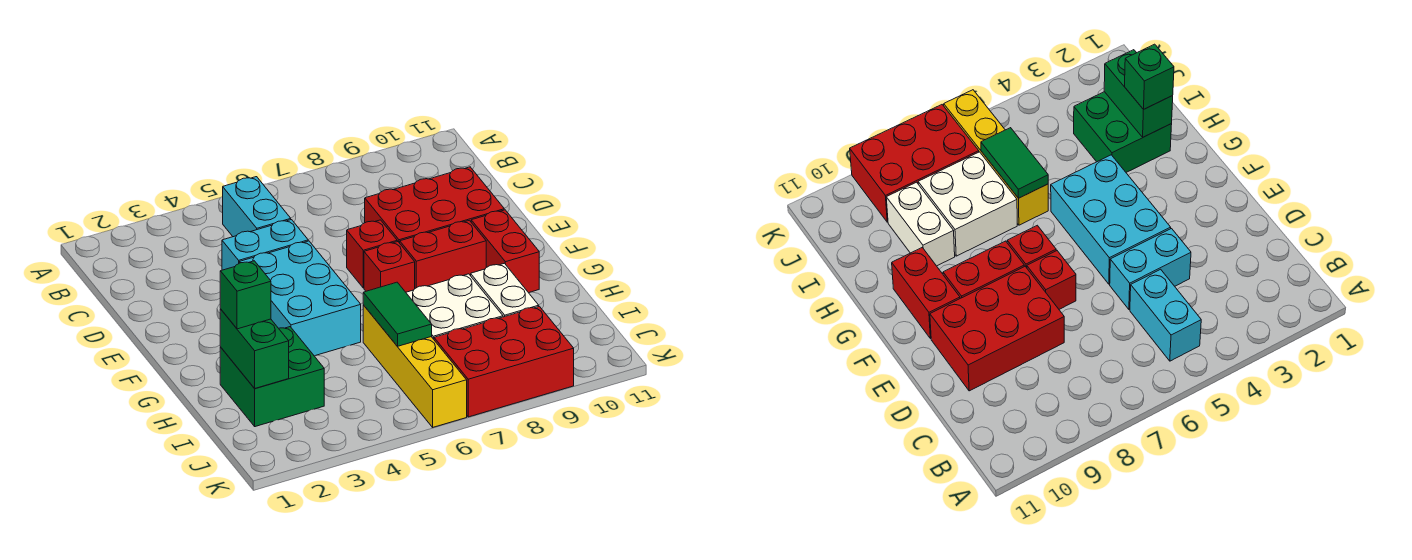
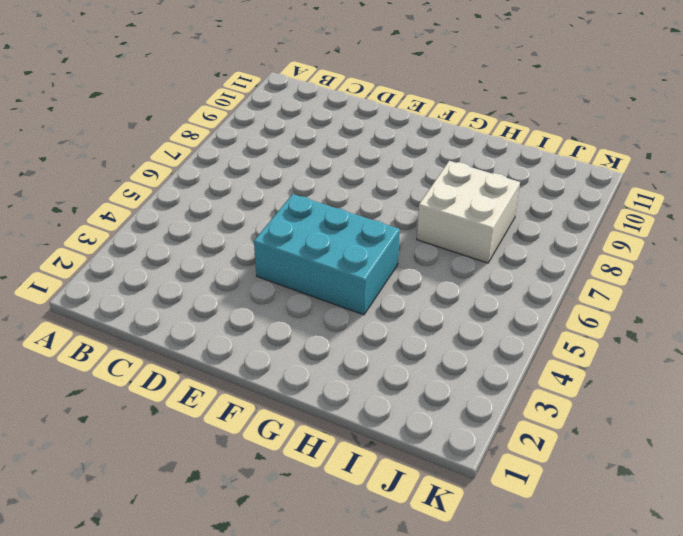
none -> cyan brick B5:C5 level 1
none -> cyan brick D4:D5 level 1
none -> red brick D8:E10 level 1

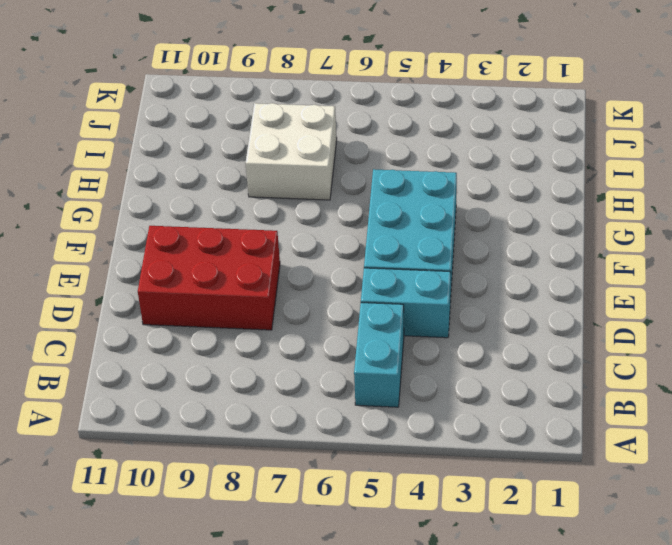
none -> red brick E7 level 1
none -> red brick F7 level 1
none -> red brick F8:F9 level 1

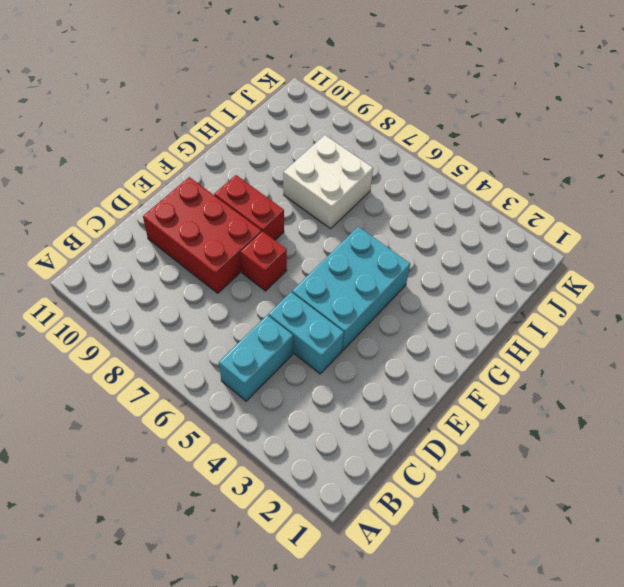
none -> red brick F7 level 1
none -> red brick F10:G10 level 1
none -> green brick H2:I3 level 1

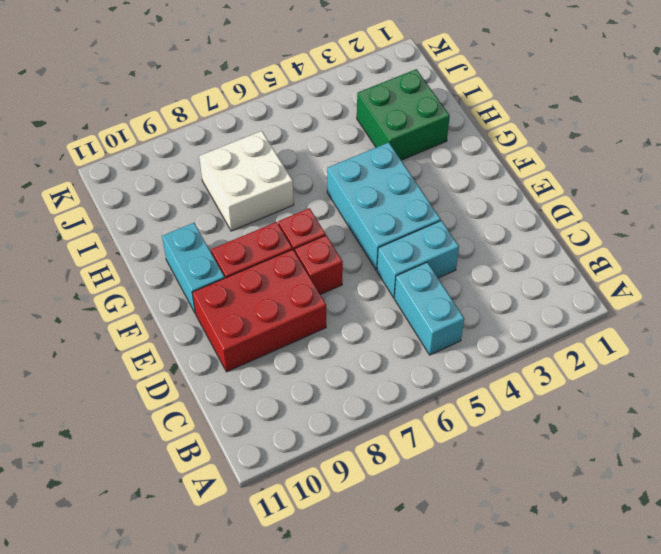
cyan brick F10:G10 level 1 -> red brick F10:G10 level 1
none -> yellow brick H6:K6 level 1
none -> white brick H9:I9 level 1
none -> red brick J7:K9 level 1

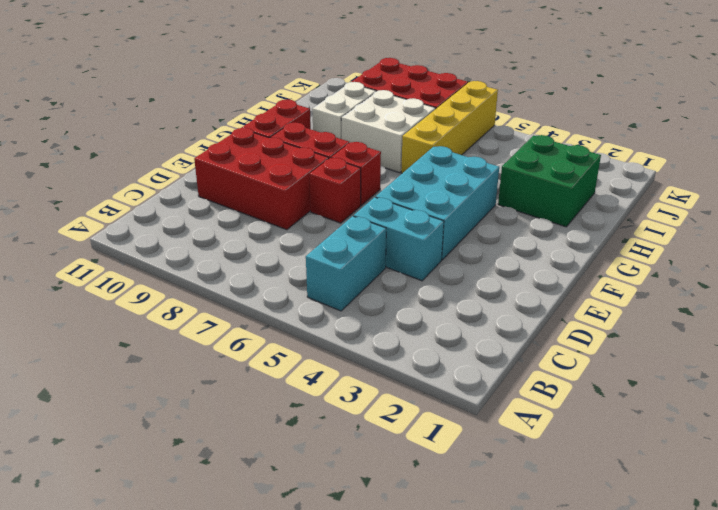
none -> green brick H2:I2 level 2
none -> green tile H6:I6 level 2
none -> green brick H2 level 3

